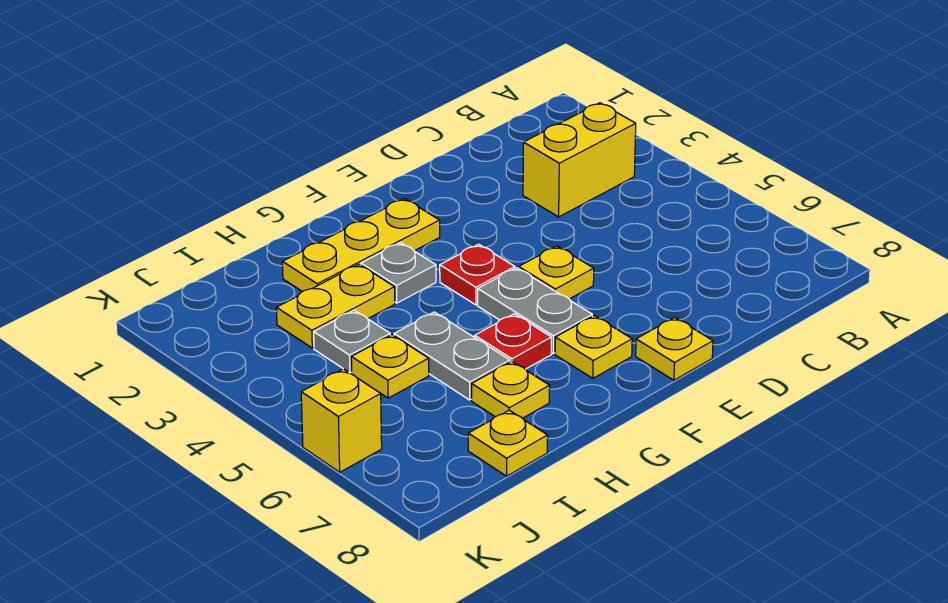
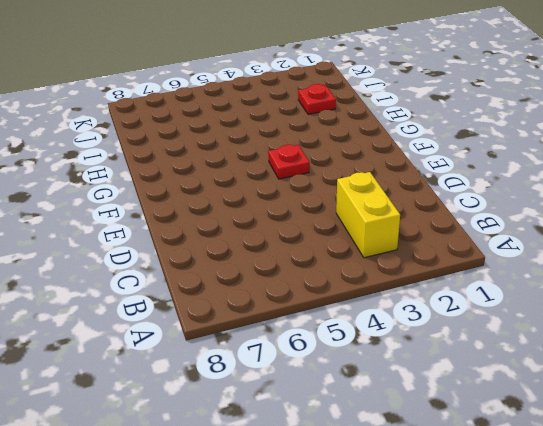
red plate I2 level 1 -> red plate G6 level 1
none -> yellow plate E5 level 1
none -> yellow plate E8 level 1
none -> yellow plate F2:H2 level 1

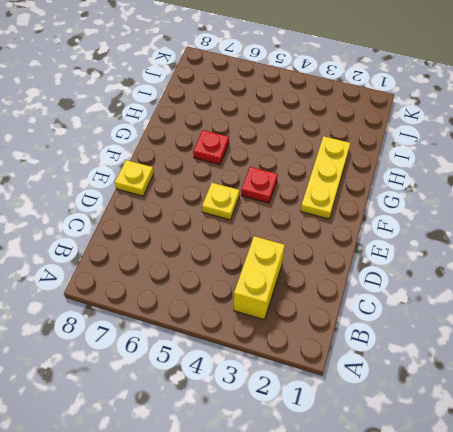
none -> grey plate F5:F6 level 1
none -> yellow plate F7 level 1
none -> grey plate G3 level 1

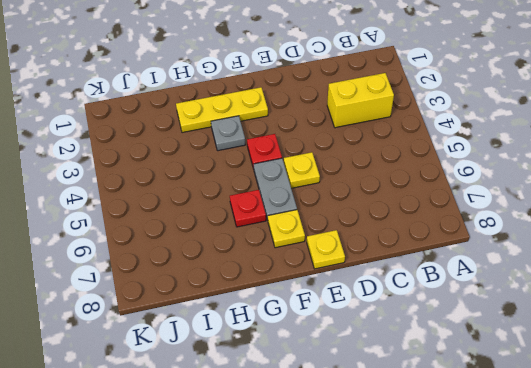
none -> yellow plate H3:I3 level 1
none -> grey plate H5:H6 level 1
none -> yellow plate H7 level 1

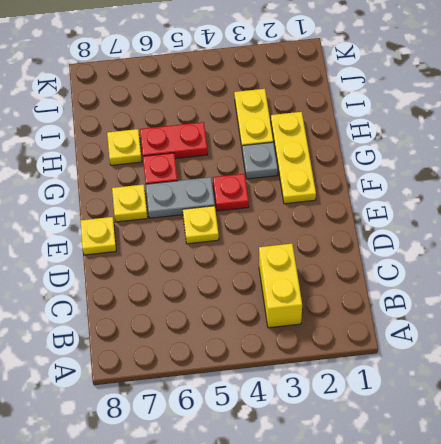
red plate H5:H6 level 1 -> grey plate H5:H6 level 1
none -> grey plate I4 level 1
none -> yellow plate I5 level 1
none -> yellow plate I8 level 1

